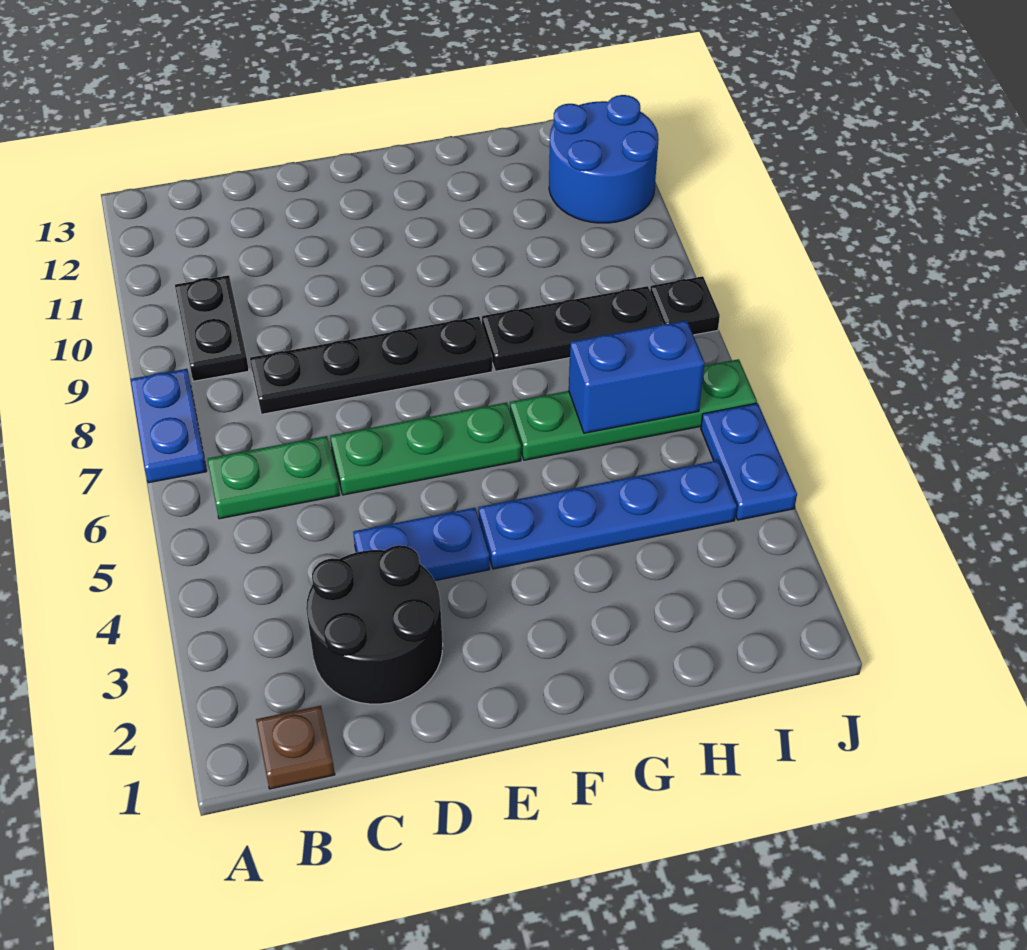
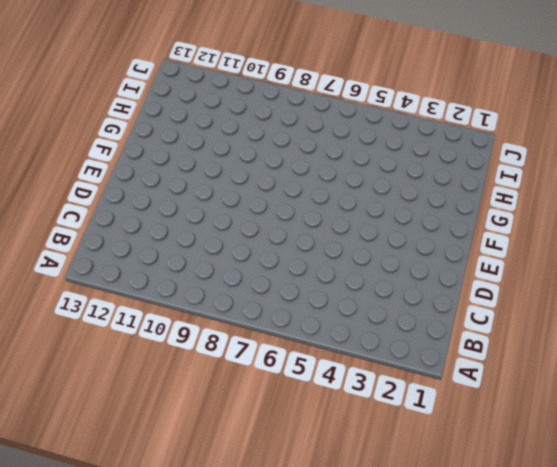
none -> blue plate A7:A8 level 1
none -> brown plate B1 level 1
none -> green plate B6:C6 level 1

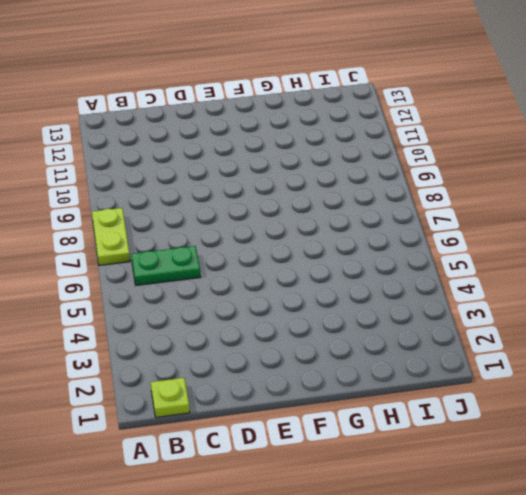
lime plate A7:A8 level 1 -> blue plate A7:A8 level 1
lime plate B1 level 1 -> brown plate B1 level 1
none -> black plate B9:B10 level 1
none -> black round brick C2:D3 level 1
none -> black plate C8:F8 level 1

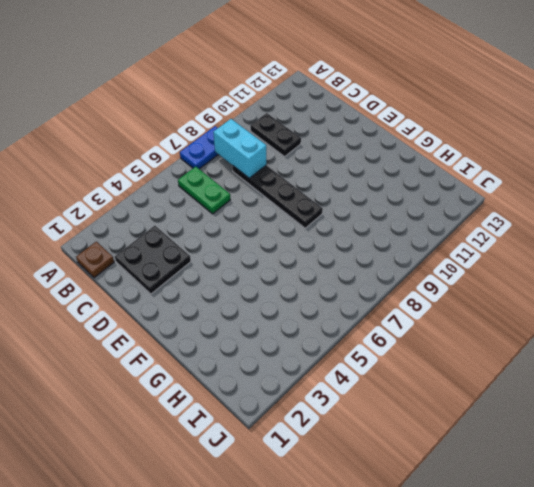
cyan brick B8:C8 level 2 -> none
black plate B10:C10 level 1 -> black plate B9:B10 level 1
black plate C2:D3 level 1 -> black round brick C2:D3 level 1
none -> blue plate D4:E4 level 1
none -> green plate D6:F6 level 1
none -> blue plate F4:I4 level 1

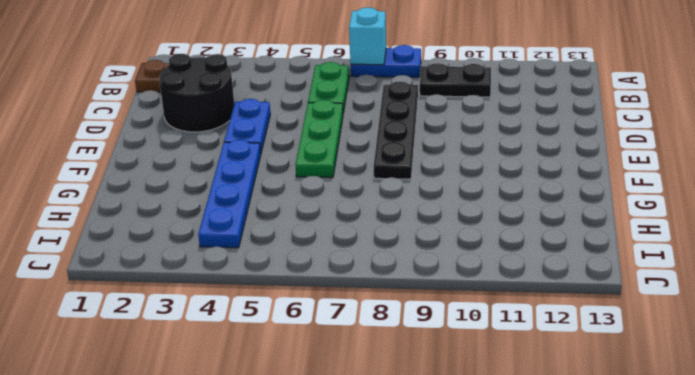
cyan brick A7 level 2 -> none
none -> green plate G6:J6 level 1
none -> black plate G8:I8 level 1
none -> blue round brick I11:J12 level 1

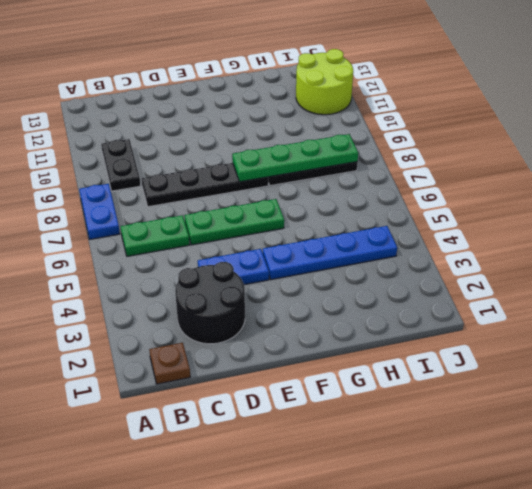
green plate F8:I8 level 2 -> green plate G6:J6 level 1
lime round brick I11:J12 level 1 -> blue round brick I11:J12 level 1
none -> blue plate J4:J5 level 1
none -> black plate J8 level 1
none -> blue brick H6:I6 level 2

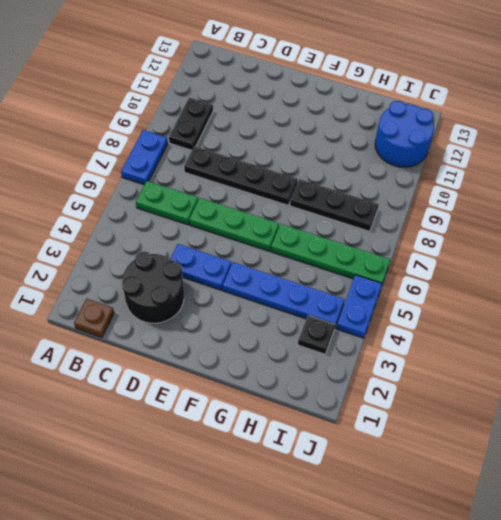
black plate I3 level 1 -> black plate J8 level 1
none -> blue brick H6:I6 level 2

